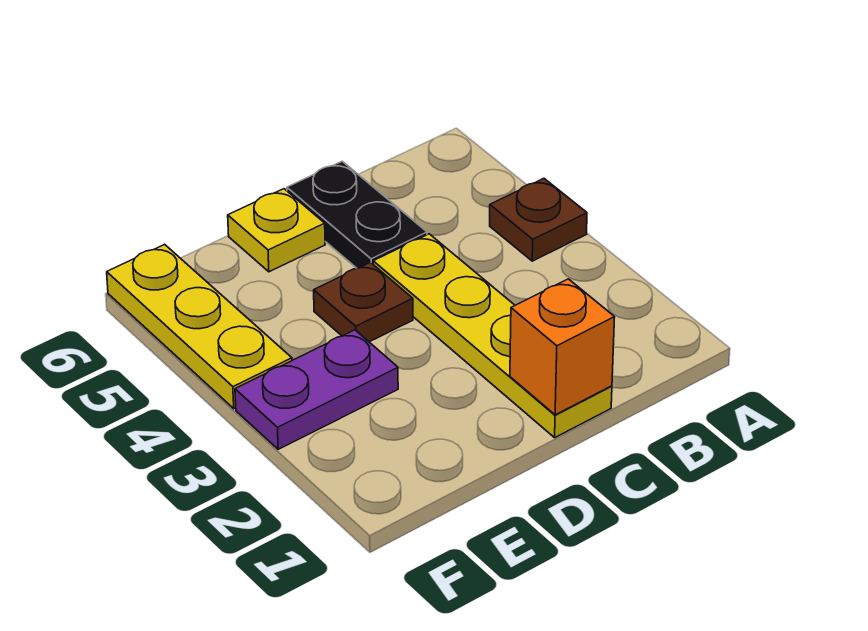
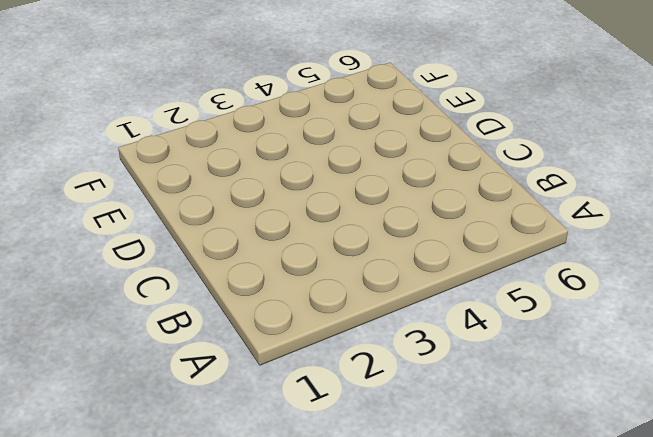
none -> brown plate A4 level 1
none -> yellow plate C1:C4 level 1

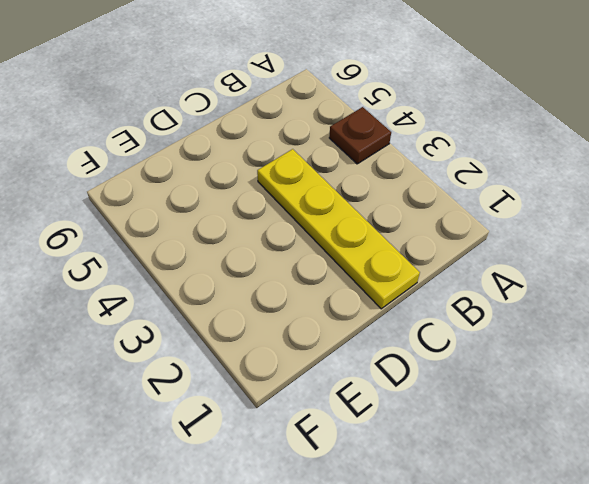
none -> black plate C5:C6 level 1
none -> brown plate D4 level 1

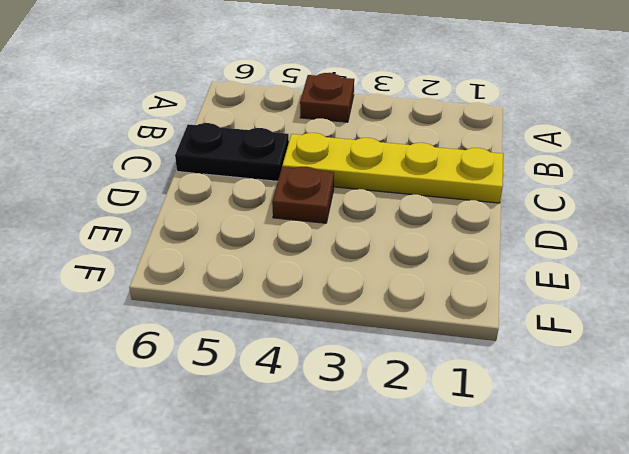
none -> yellow plate D6 level 1
none -> purple plate E3:F3 level 1

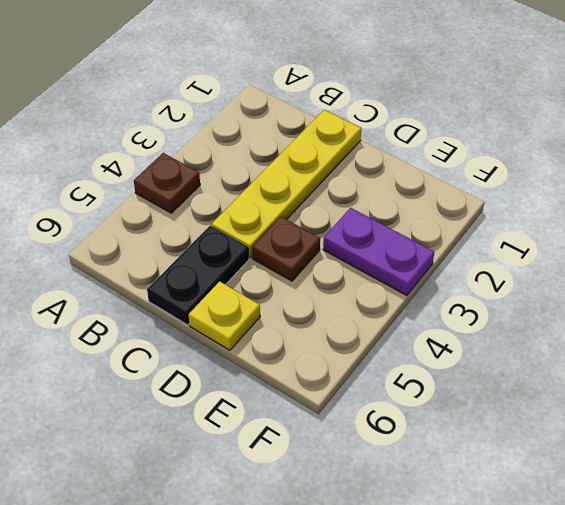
none -> yellow plate F4:F6 level 1
none -> orange brick C1 level 2

